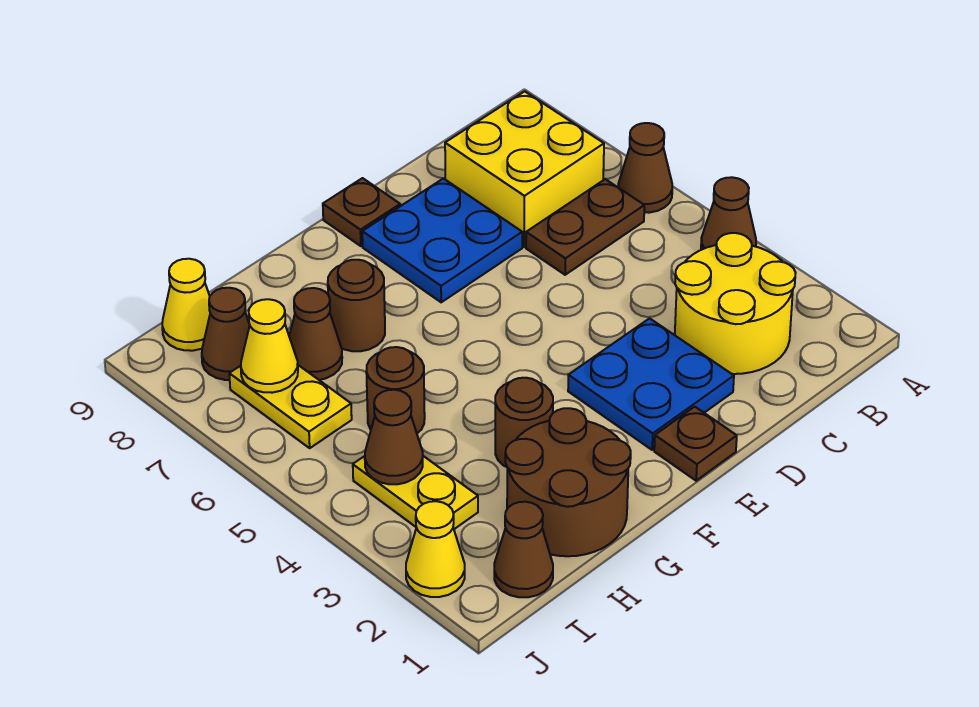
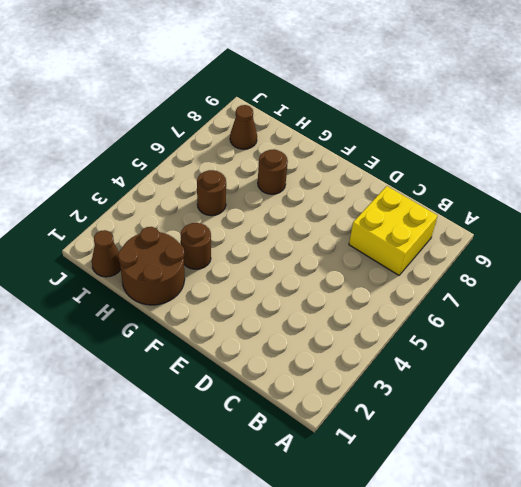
none -> brown cone A4 level 1
none -> brown cone A6 level 1
none -> yellow round brick B2:C3 level 1

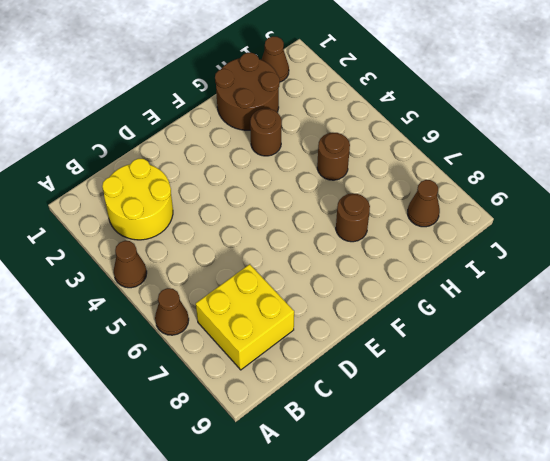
none -> brown plate B6:C6 level 1
none -> blue plate D2:E3 level 1
none -> blue plate D7:E8 level 1

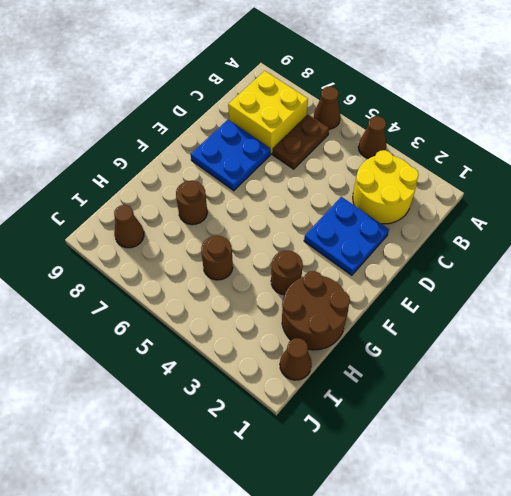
none -> brown plate E1 level 1
none -> brown plate E9 level 1
none -> brown cone H7 level 1

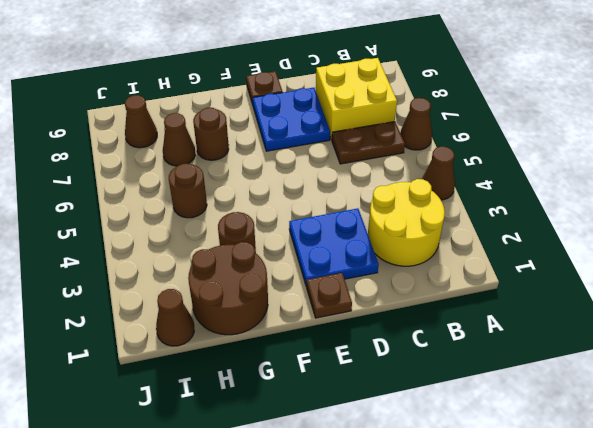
none -> yellow plate I3:I4 level 1
none -> yellow plate I6:I7 level 1
none -> yellow cone I9 level 1

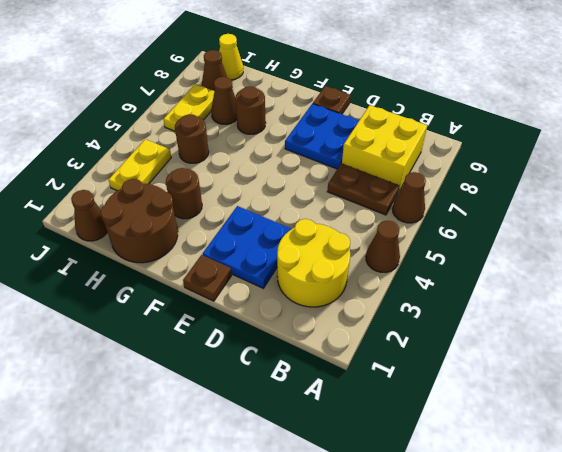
none -> yellow cone J2 level 1
none -> brown cone I4 level 2
none -> yellow cone I7 level 2

